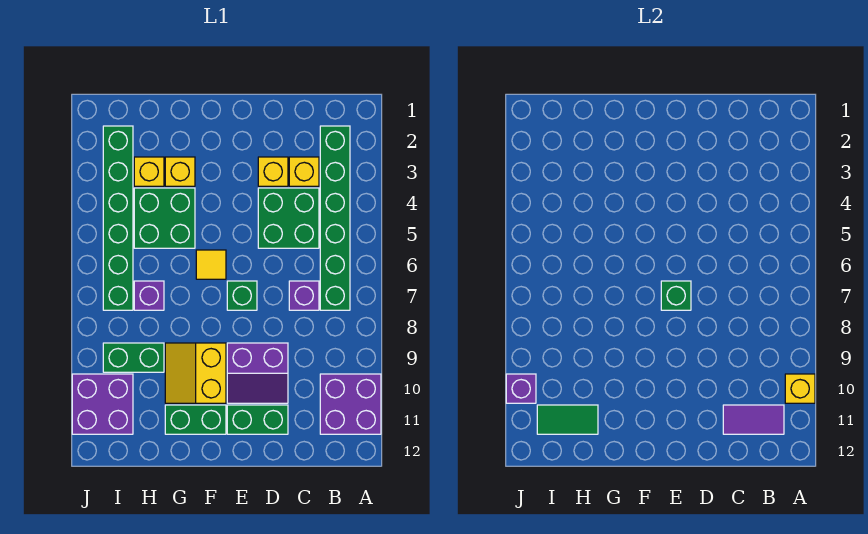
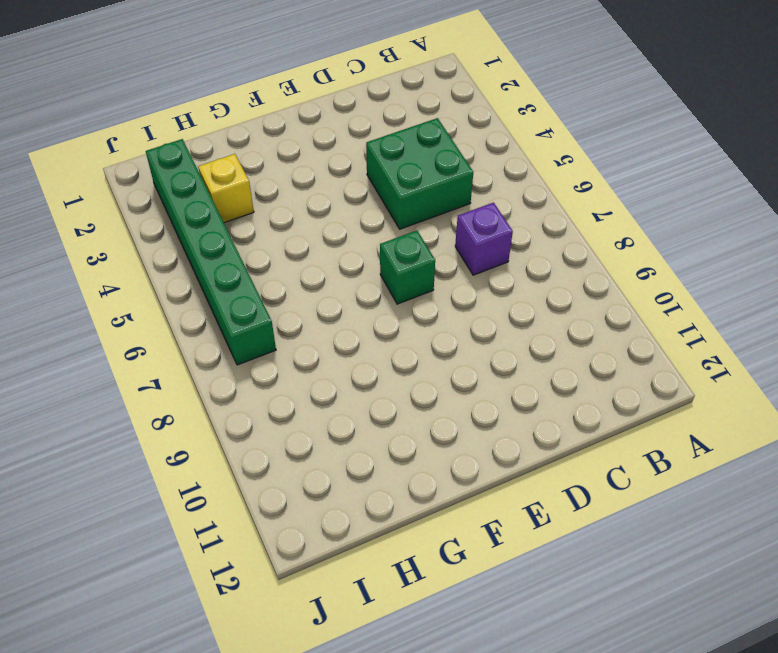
none -> purple brick A10:B11 level 1
none -> green brick B2:B7 level 1
none -> yellow brick C3 level 1

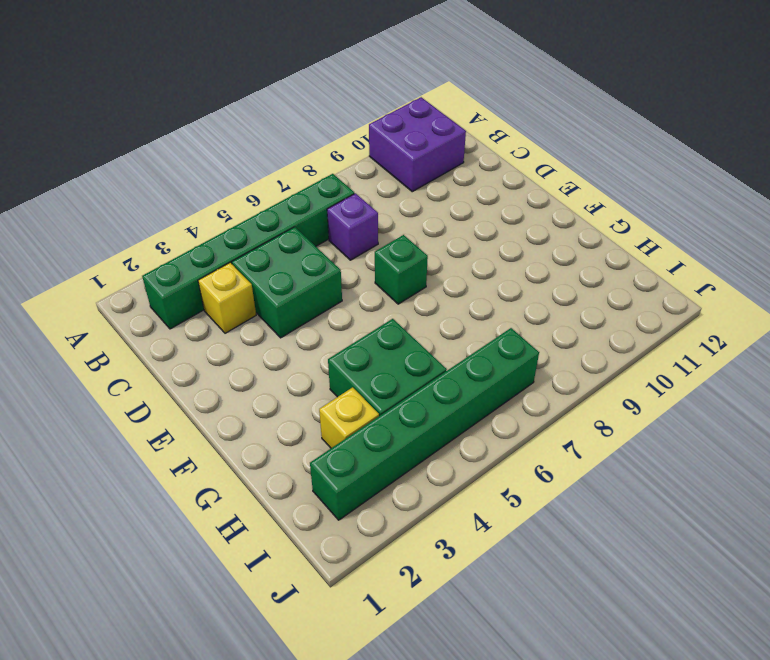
none -> yellow brick D3 level 1
none -> purple slope D9:E10 level 1 top 9
none -> green brick D11:E11 level 1

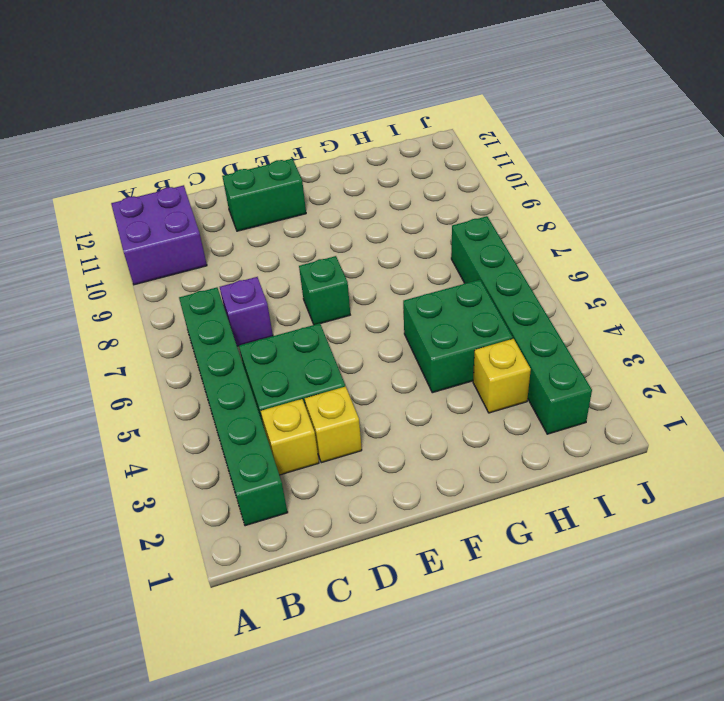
none -> purple slope D9:E10 level 1 top 9
none -> yellow tile F6 level 1
none -> yellow slope F9:G10 level 1 top F

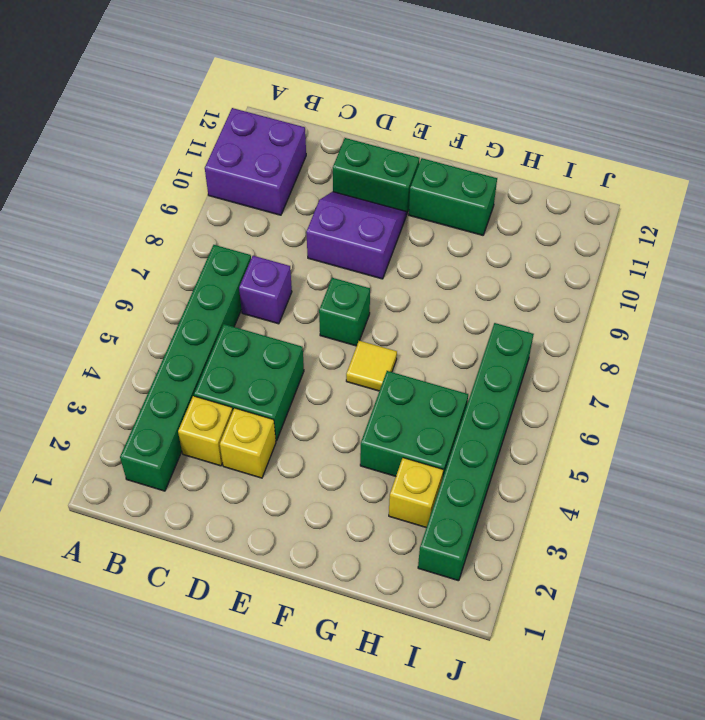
none -> yellow slope F9:G10 level 1 top F
none -> yellow brick G3 level 1
none -> purple brick H7 level 1

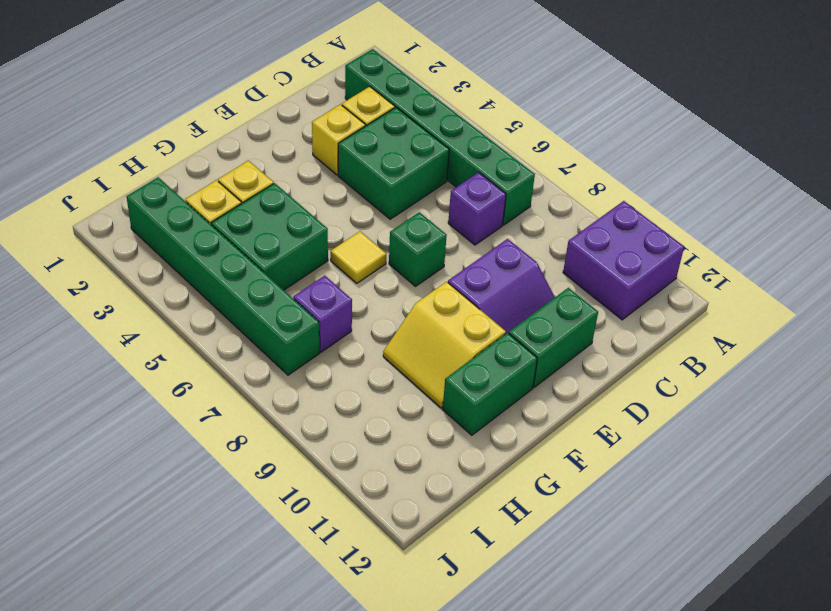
none -> green brick H9:I9 level 1
none -> purple brick I10:J11 level 1
none -> yellow brick A10 level 2

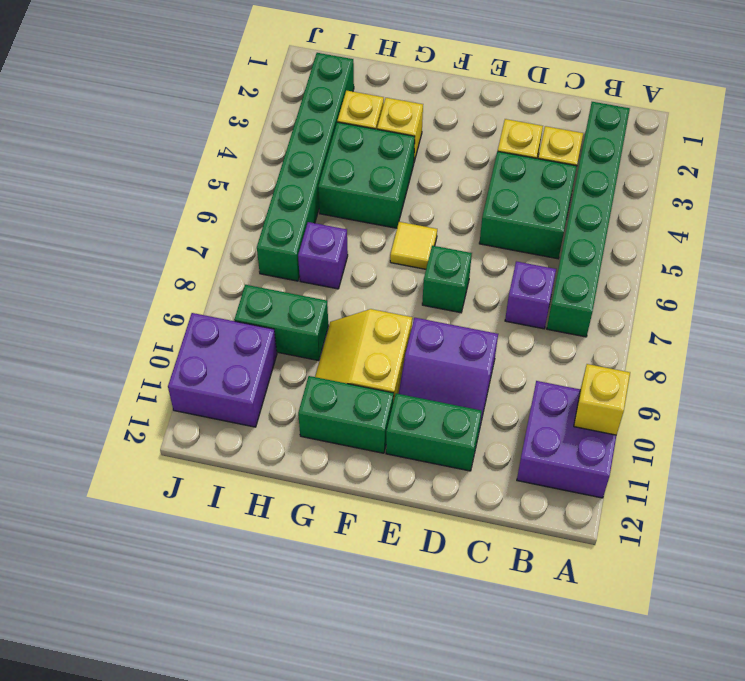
none -> purple tile B11:C11 level 2
none -> green brick E7 level 2
none -> green tile H11:I11 level 2

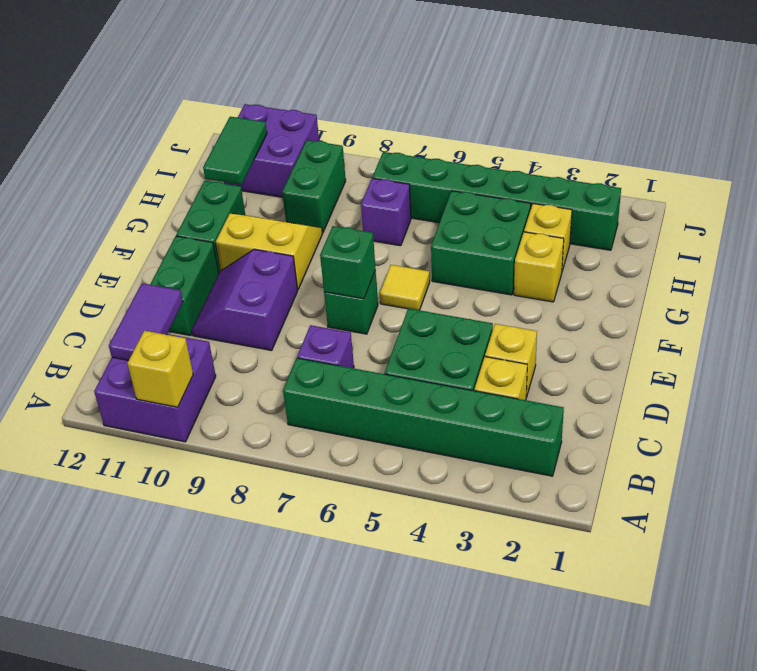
none -> purple brick J10 level 2

